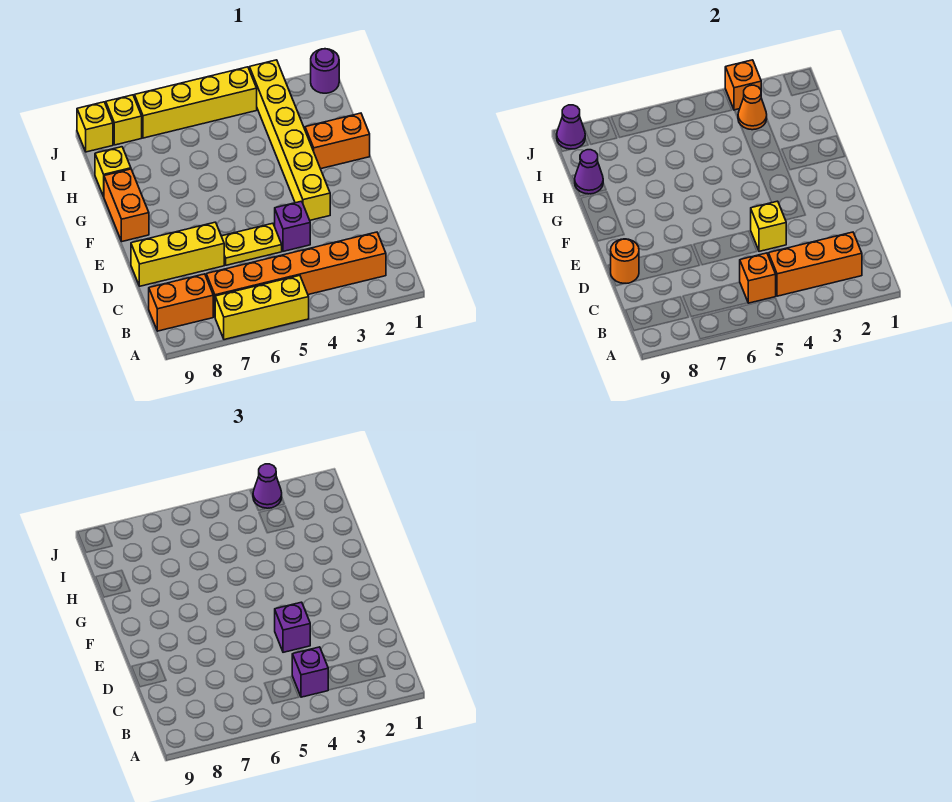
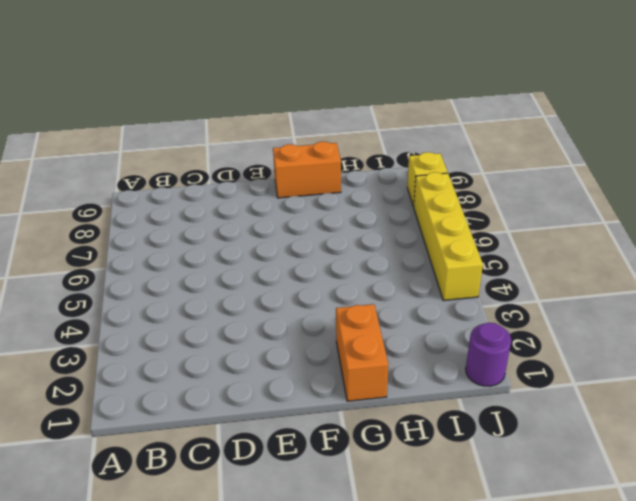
none -> yellow brick A5:A7 level 1
none -> orange brick B2:B7 level 1
none -> orange brick B8:B9 level 1

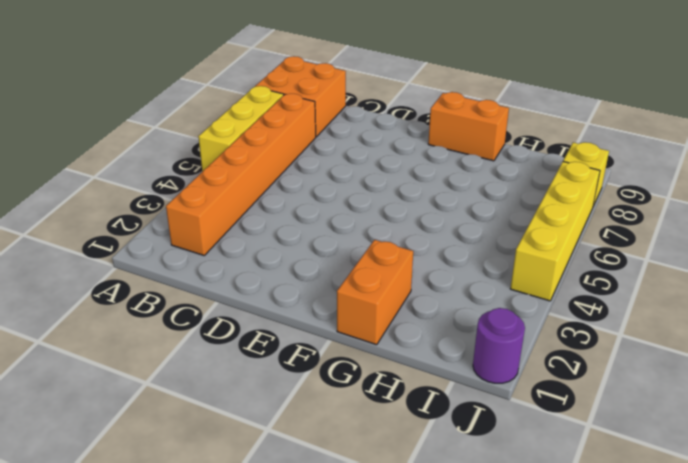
orange brick A8:B9 level 1 -> orange brick B8:B9 level 1
none -> purple brick D4 level 1
none -> yellow plate D5:D6 level 1
none -> yellow brick D7:D9 level 1

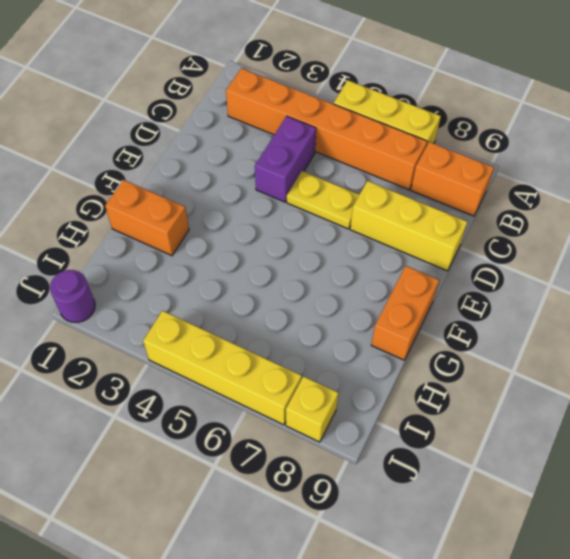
purple brick C4:D4 level 1 -> purple brick D4 level 1
none -> yellow brick E3:J3 level 1
none -> yellow brick H9 level 1
none -> yellow brick J9 level 1

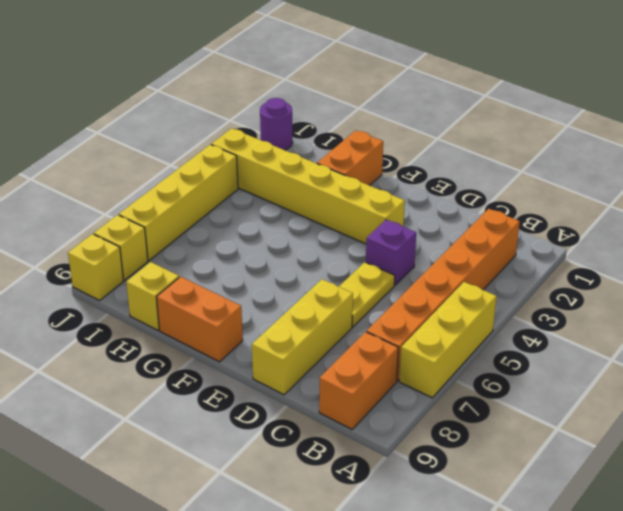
none -> orange brick B2:B4 level 2
none -> orange brick B5 level 2
none -> yellow brick D4 level 2

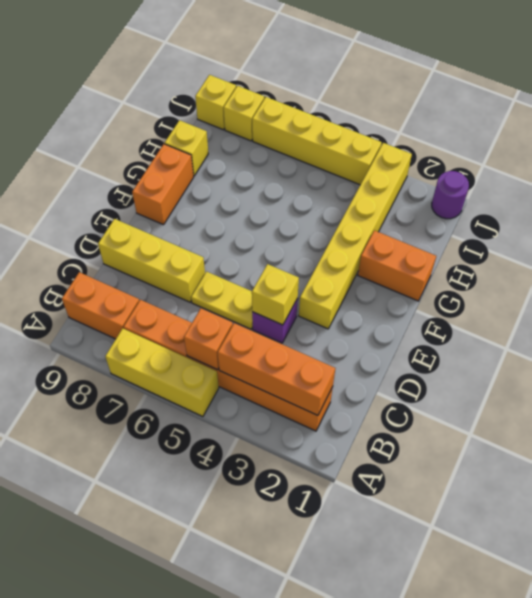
none -> orange round brick D9 level 2
none -> purple cone H9 level 2
none -> orange cone I3 level 2

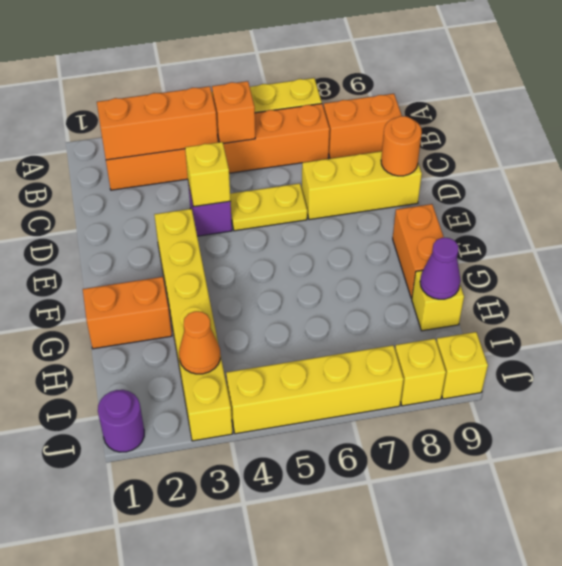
none -> orange brick J3 level 2
none -> purple cone J9 level 2
none -> purple brick B4 level 3

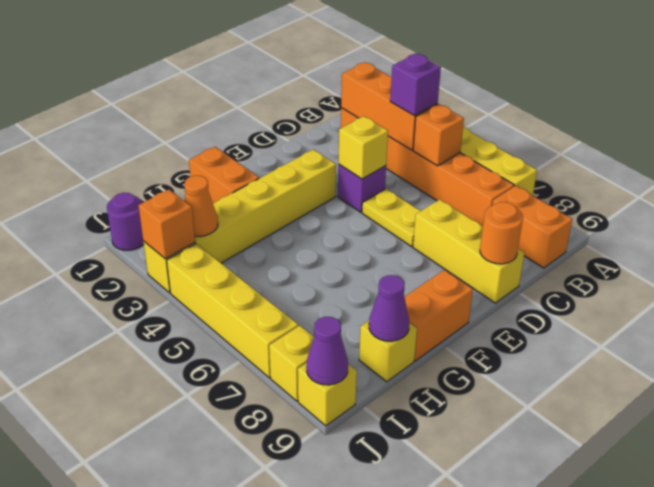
none -> purple brick D4 level 3
none -> purple cone J3 level 3

